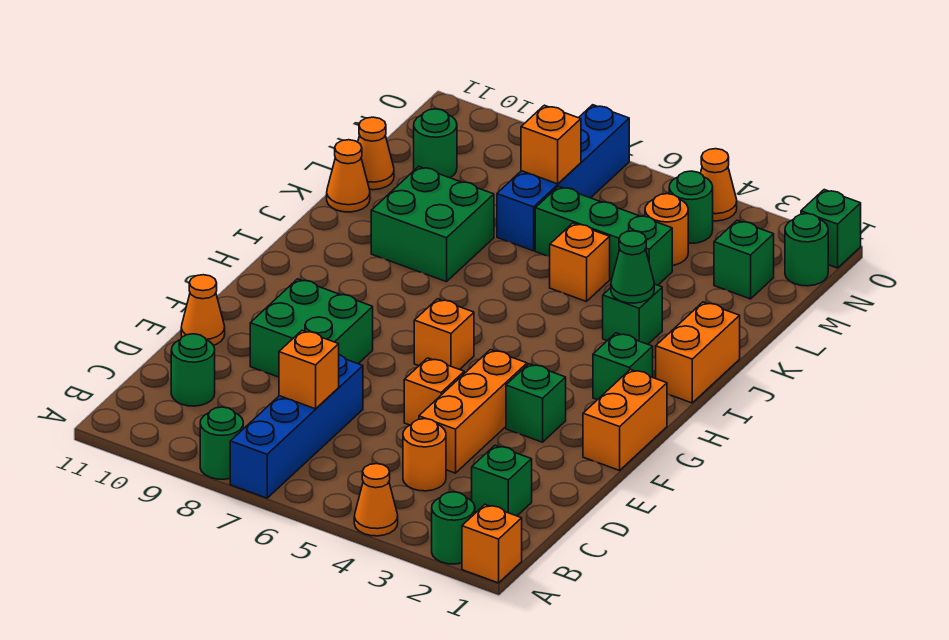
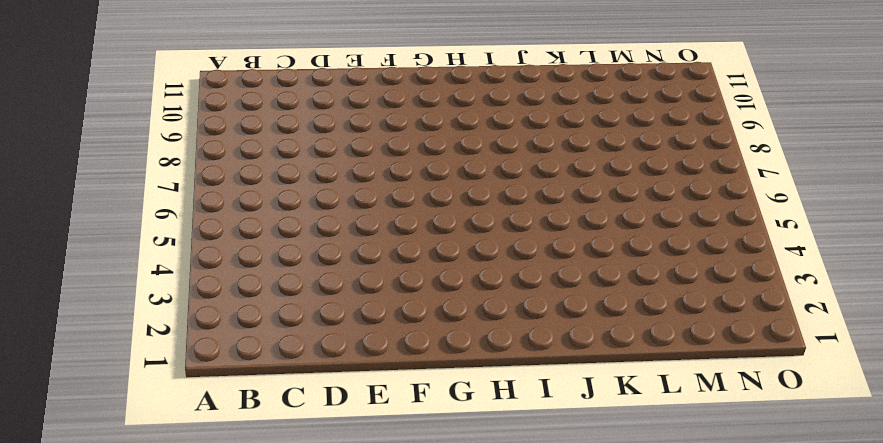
none -> orange brick A1 level 1
none -> green round brick A2 level 1
none -> orange cone A4 level 1
none -> blue brick A7:D7 level 1

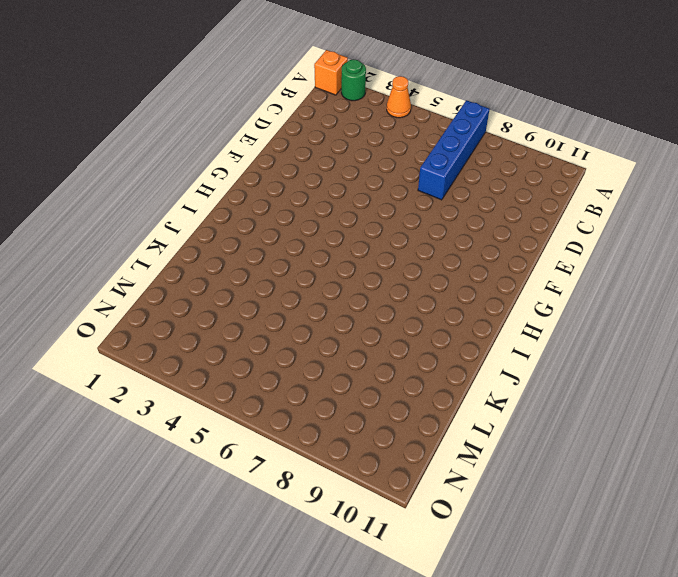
none -> green round brick A8 level 1
none -> green brick C2 level 1
none -> orange round brick C4 level 1
none -> green round brick C10 level 1

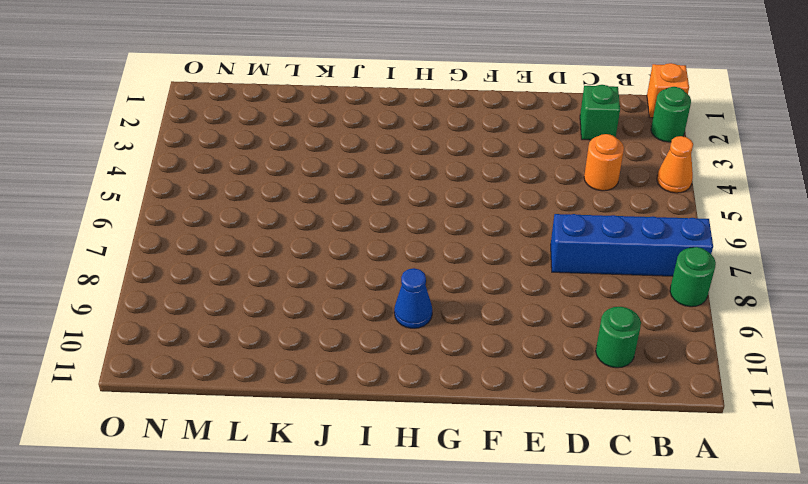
blue cone H9 level 1 -> none
none -> orange brick D4:F4 level 1
none -> orange brick E5 level 1
none -> green brick E8:F9 level 1
none -> orange cone E11 level 1

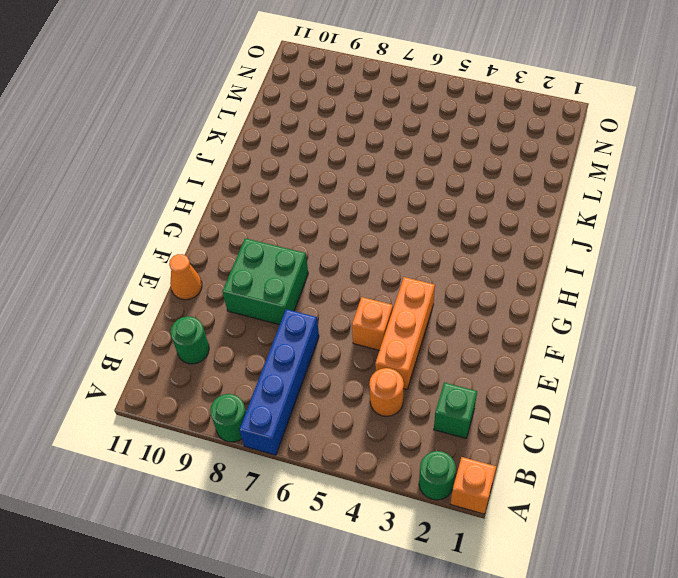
none -> orange cone A4 level 1
none -> orange brick F1:G1 level 1
none -> green brick F3 level 1
none -> orange brick G6 level 1

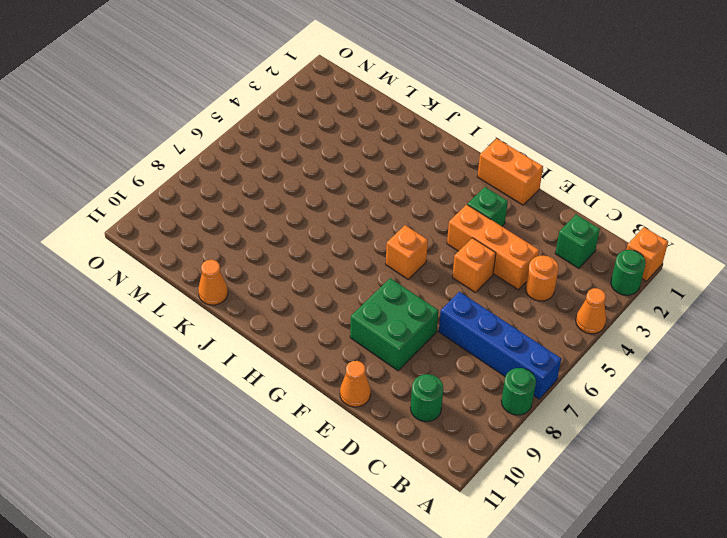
none -> green brick H2 level 1
none -> orange brick I1:J1 level 1
none -> green brick J3 level 1
none -> green brick J8:K9 level 1

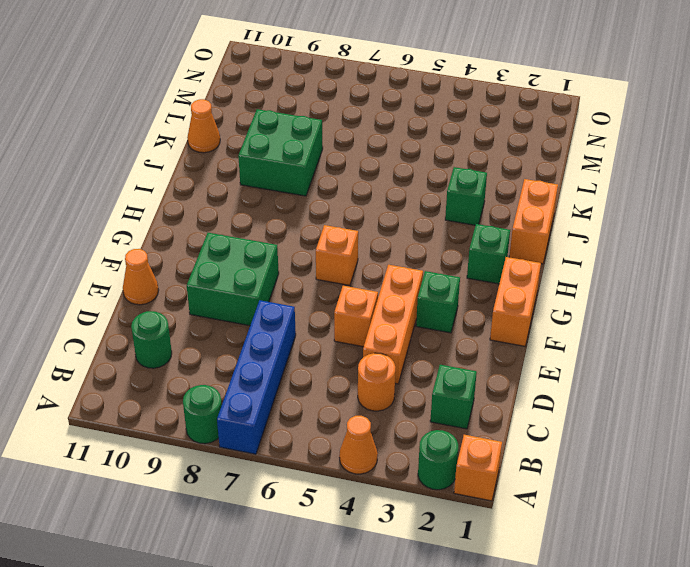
none -> orange brick K5 level 1
none -> green brick L4:L6 level 1
none -> blue brick L7:O7 level 1
none -> orange cone L11 level 1

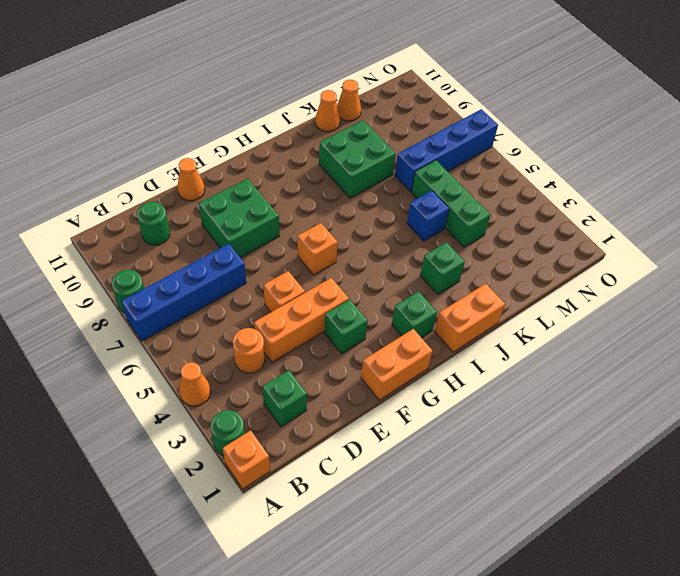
blue brick K5 level 1 -> orange brick K5 level 1
none -> green brick M2 level 1
none -> orange round brick M4 level 1
none -> green round brick M10 level 1
none -> green round brick N1 level 1

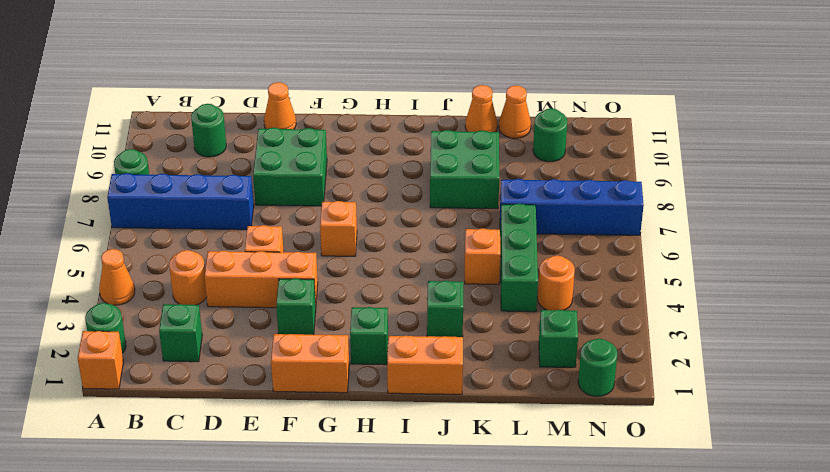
none -> green round brick N4 level 1
none -> green brick O1 level 1
none -> orange cone O4 level 1
none -> orange brick C7 level 2

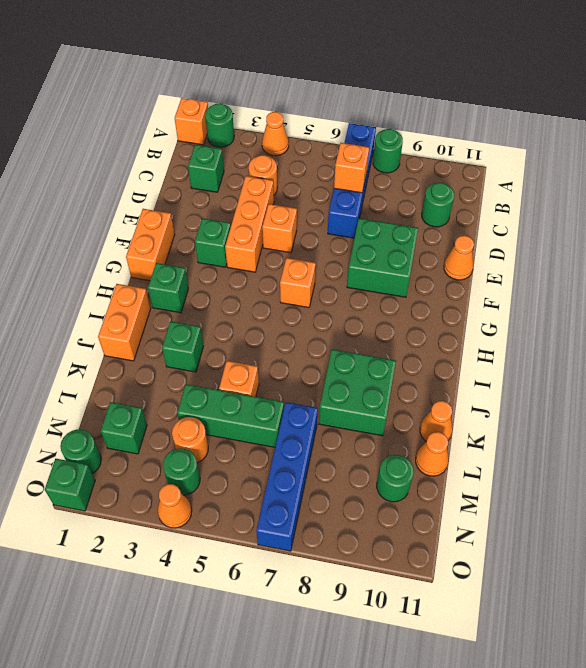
none -> green cone J3 level 2
none -> orange brick M7 level 2

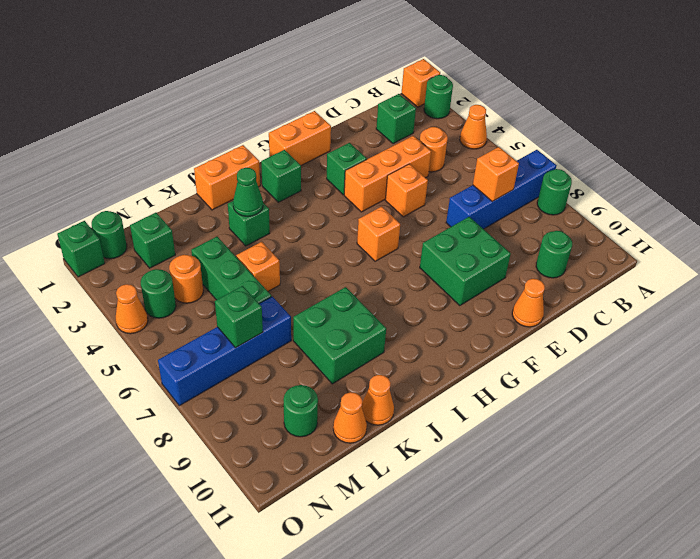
green brick M7 level 2 -> orange brick M7 level 2

